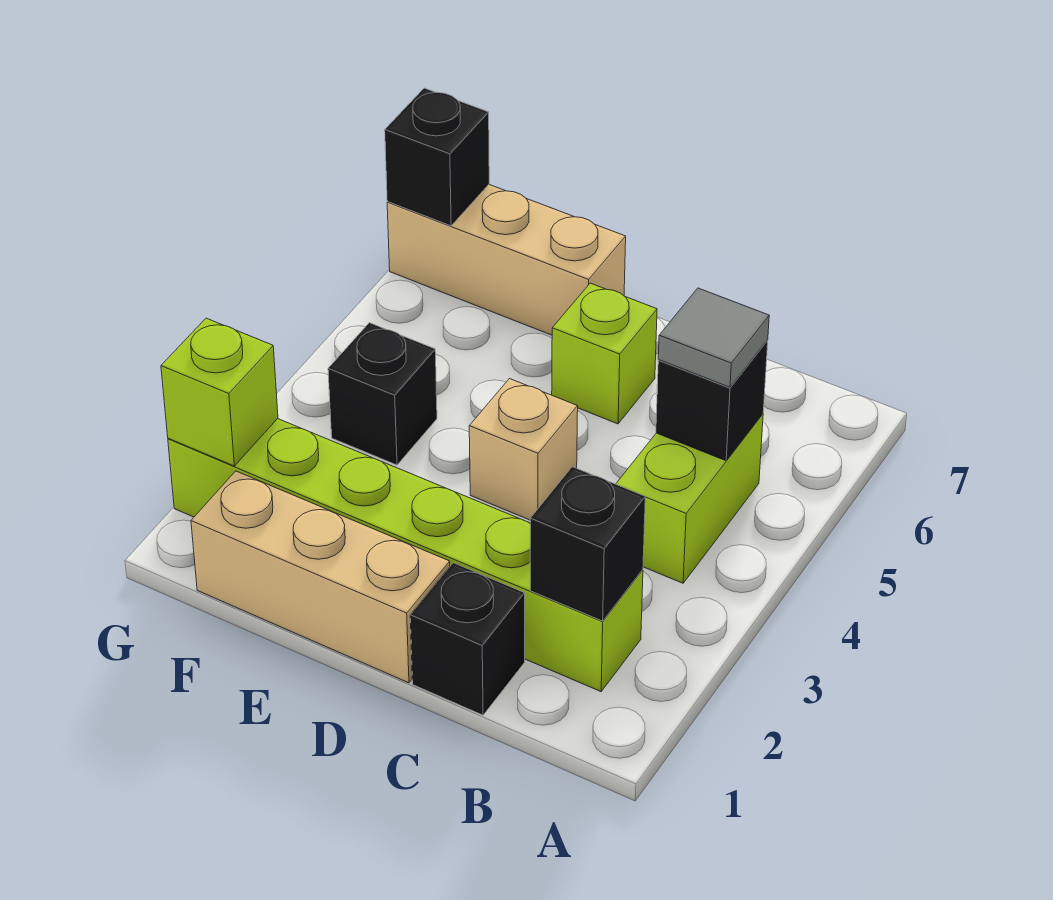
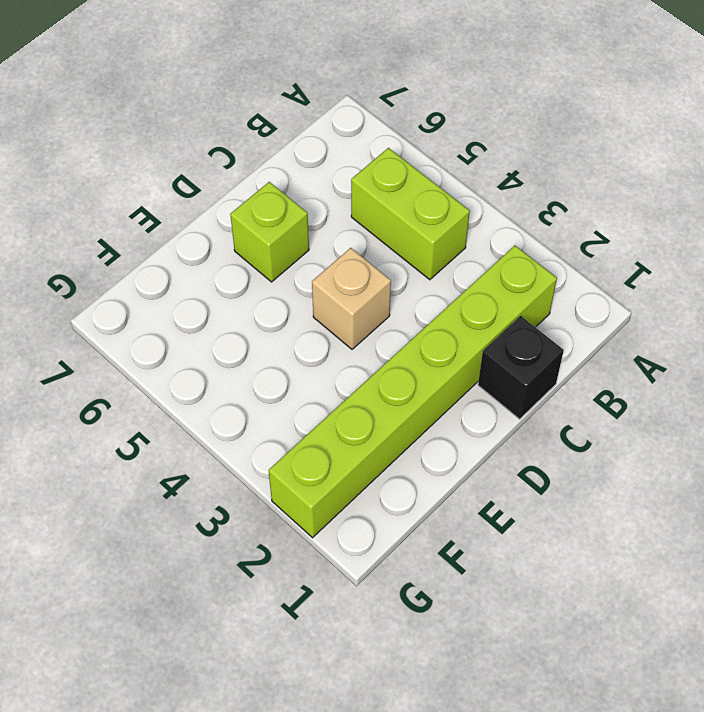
none -> tan brick D1:F1 level 1
none -> tan brick E7:G7 level 1
none -> black brick F4 level 1

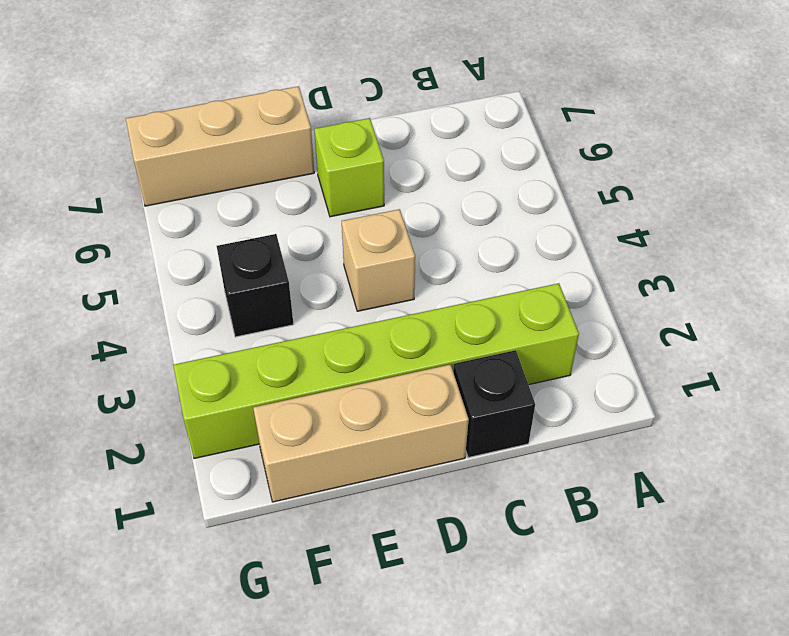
none -> lime brick B4:B5 level 1
none -> black brick B2 level 2
none -> black brick B5 level 2

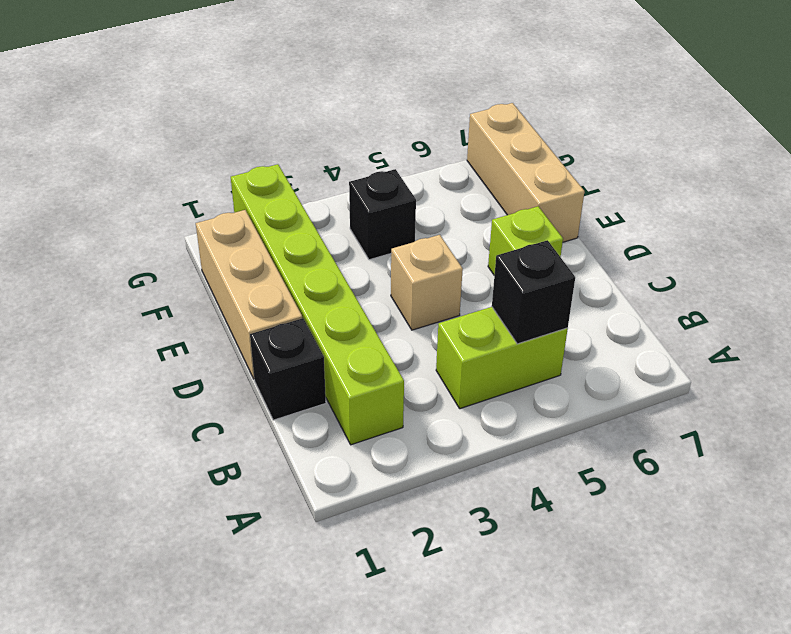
none -> black brick B2 level 2
none -> lime brick G2 level 2
none -> black brick G7 level 2

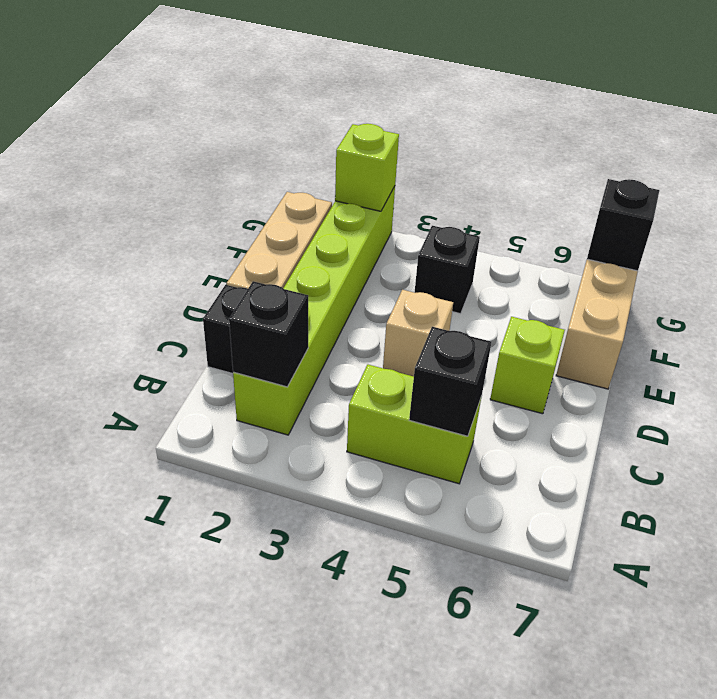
none -> grey tile B5 level 3

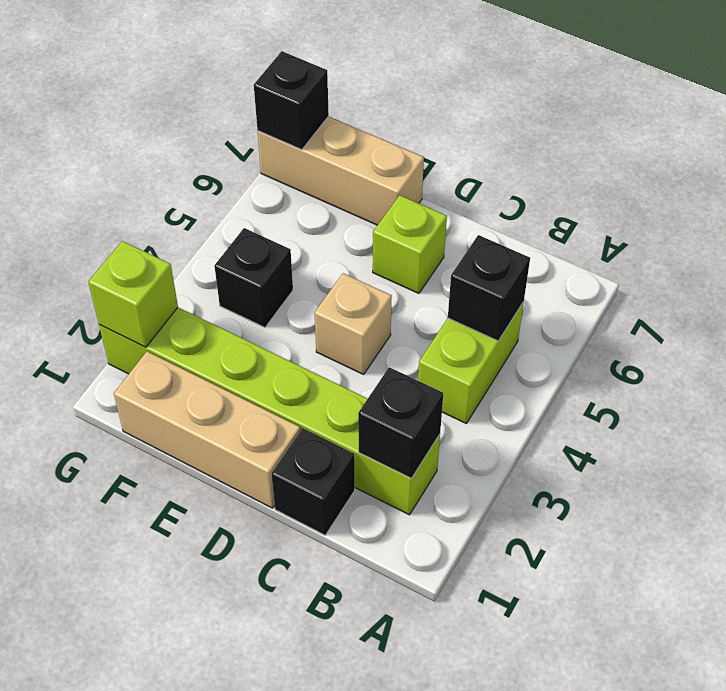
none -> grey tile B5 level 3

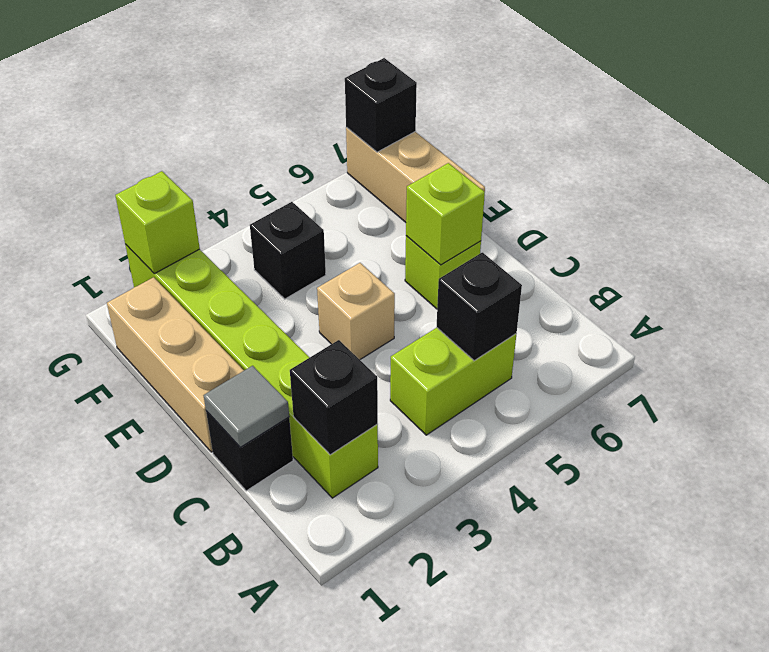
grey tile C1 level 2 -> grey tile B5 level 3
lime brick D6 level 2 -> none

